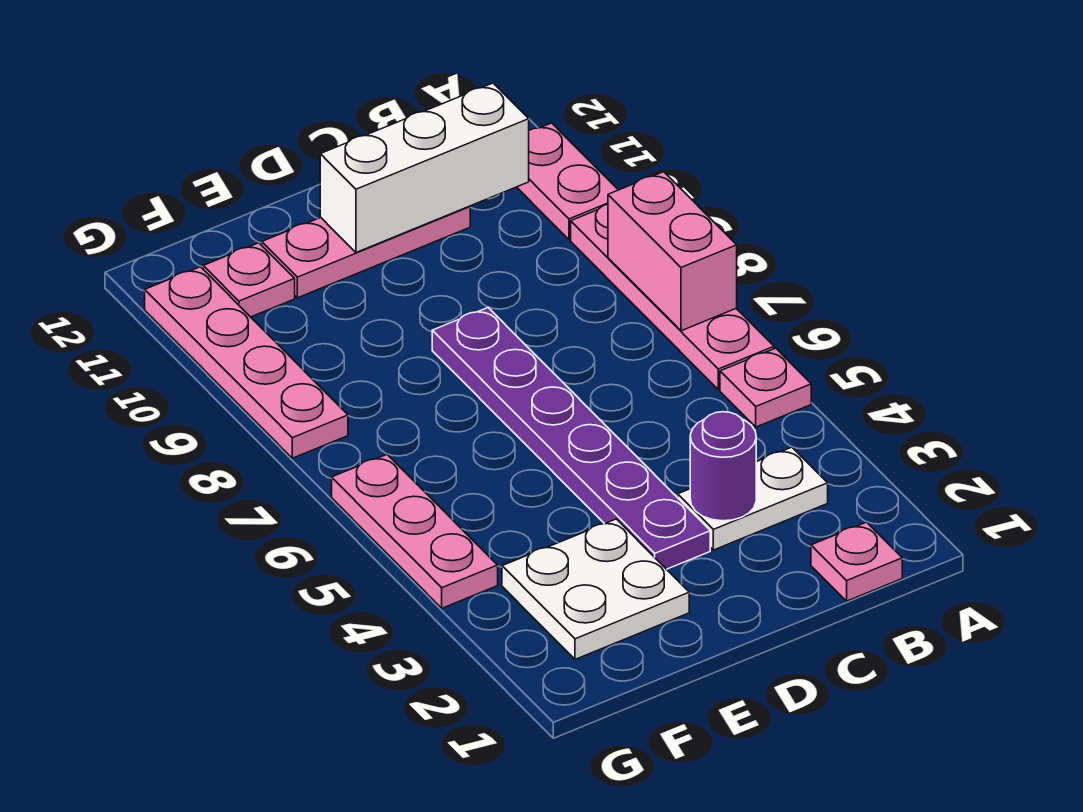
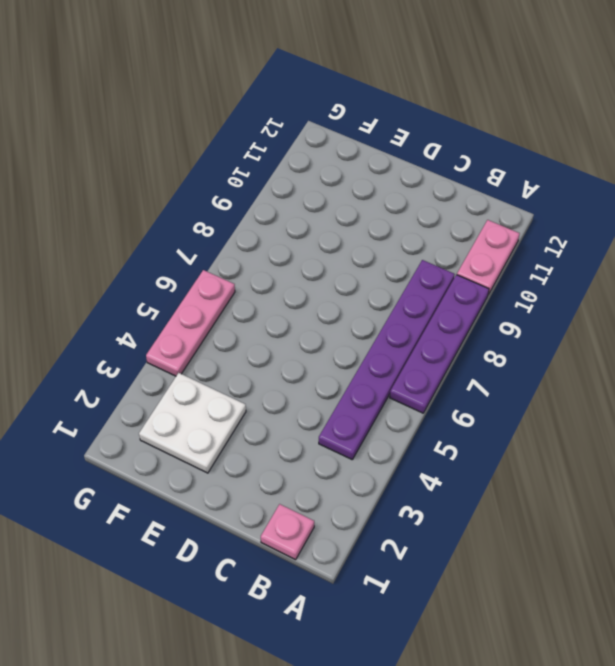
purple plate A6:A9 level 1 -> pink plate A6:A9 level 1
purple plate B4:B9 level 1 -> purple plate D3:D8 level 1
none -> pink plate A5 level 1
none -> white plate B3:C3 level 1
none -> pink plate C11:E11 level 1

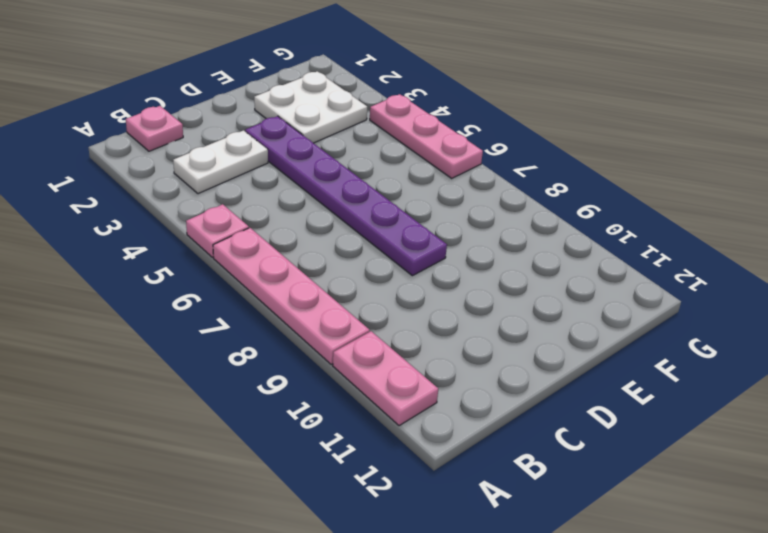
none -> pink plate C11:E11 level 1
none -> pink plate F11 level 1
none -> pink plate G8:G11 level 1

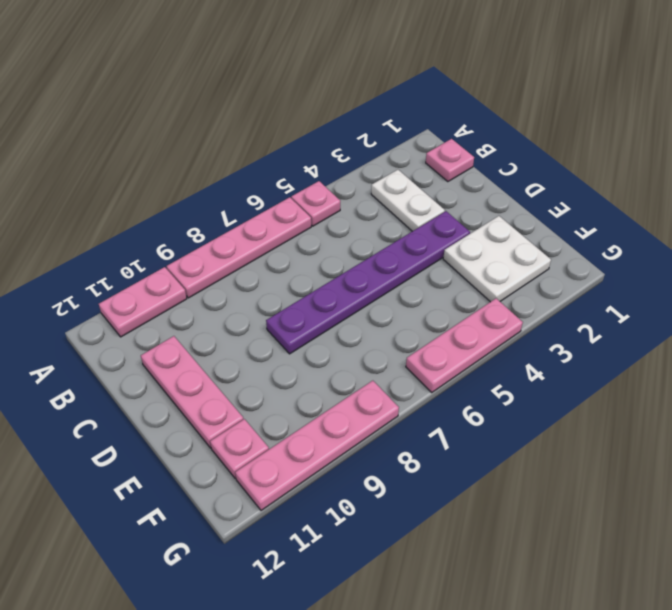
none -> pink brick A7:A8 level 2
none -> white brick B11:D11 level 2
none -> purple round brick C3 level 2

